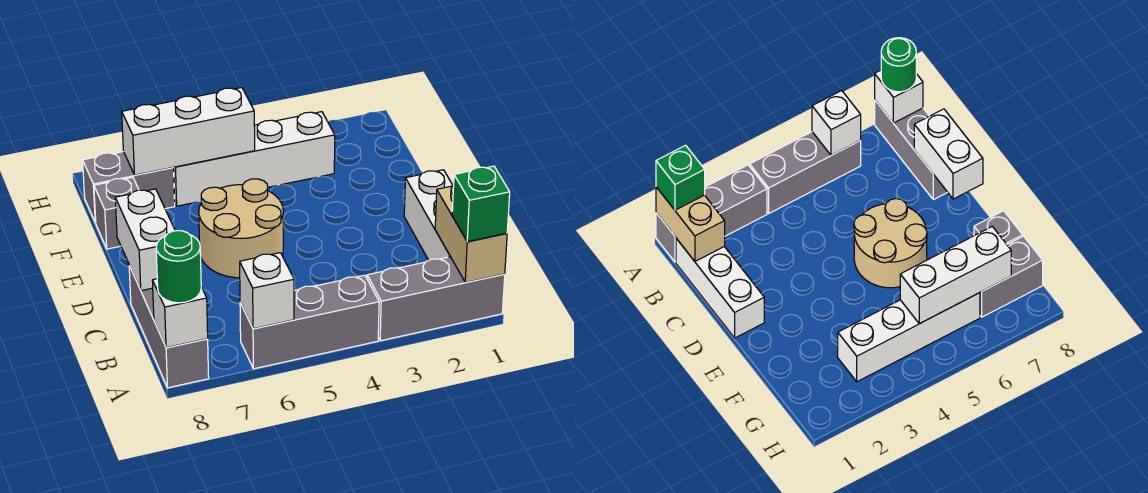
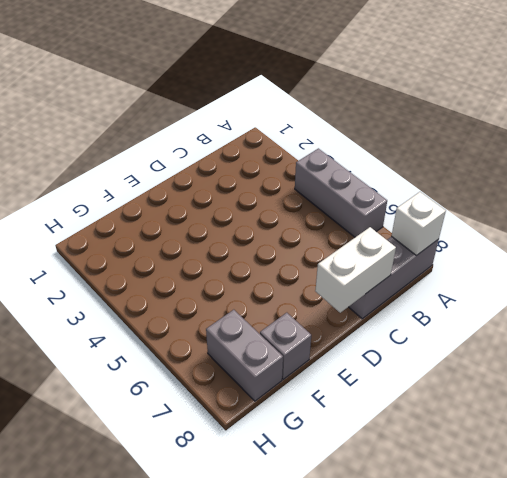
none -> grey brick A1:A3 level 1
none -> white brick B1:D1 level 1
none -> tan round brick D5:E6 level 1

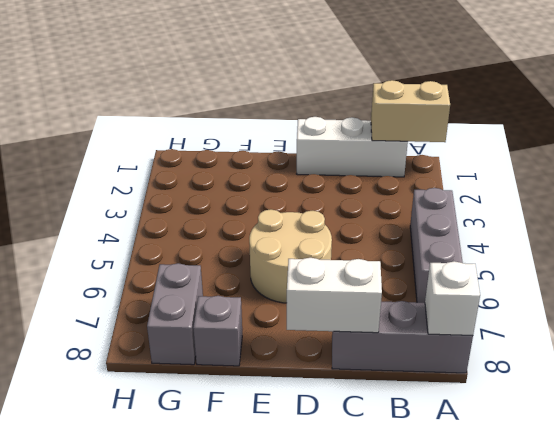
none -> grey brick A1:A3 level 1
none -> white brick G3:G6 level 1
none -> white brick A6 level 2

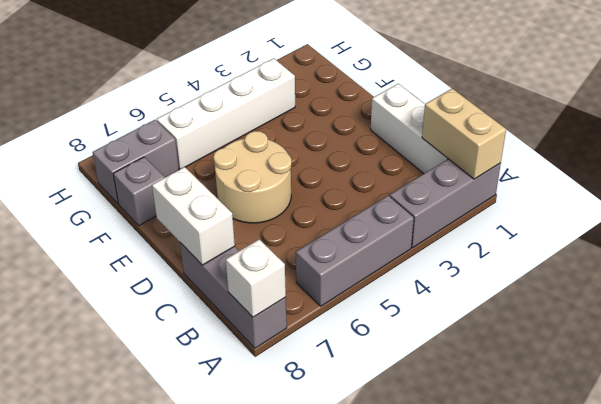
none -> white brick A6 level 2
none -> white brick G5:G7 level 2
none -> green brick A1 level 3

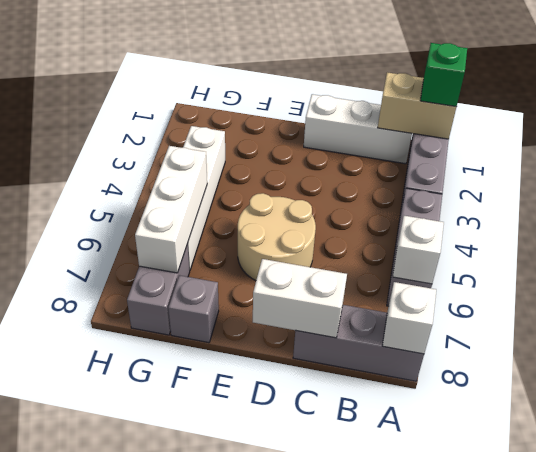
none -> green round brick A8 level 3

